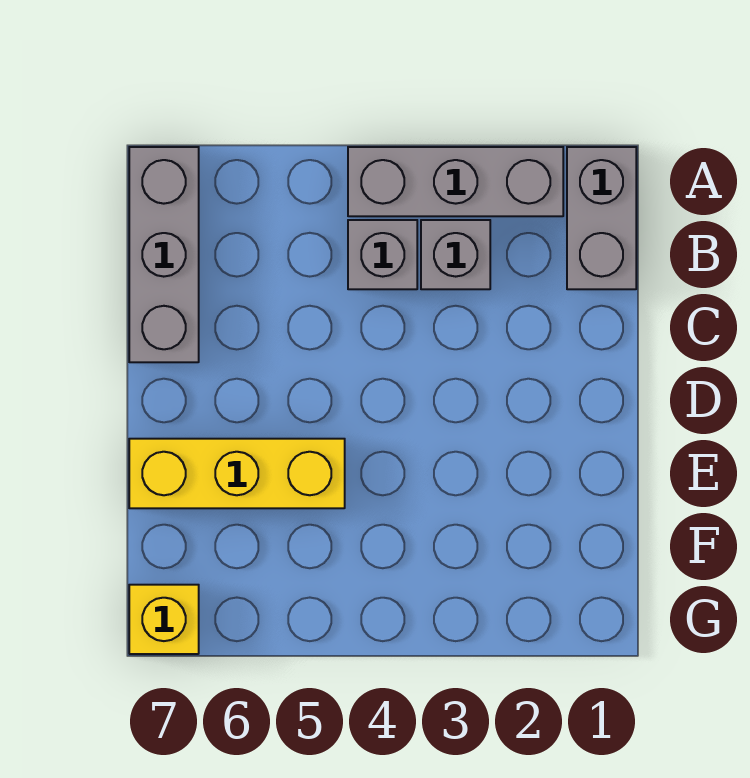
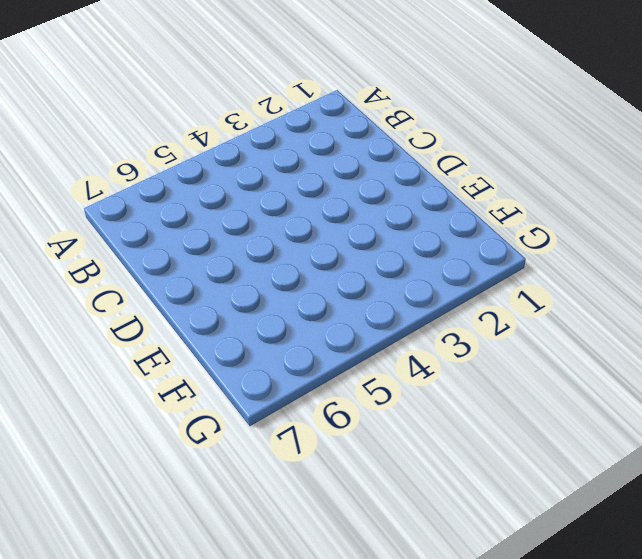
none -> grey brick A1:B1 level 1
none -> grey brick A2:A4 level 1

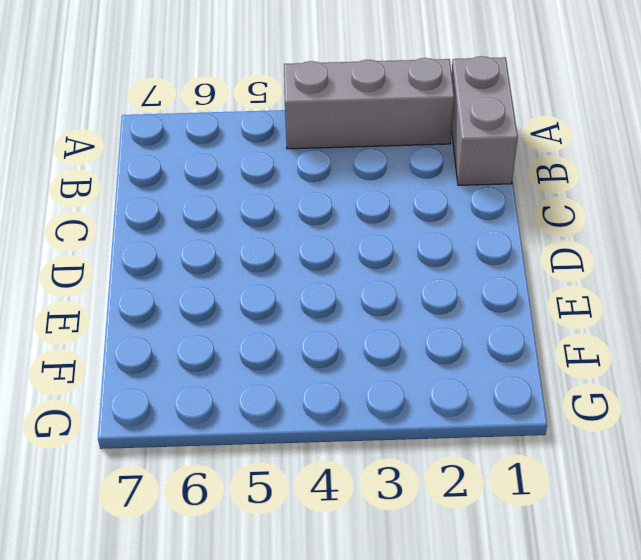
none -> grey brick A7:C7 level 1
none -> grey brick B3 level 1

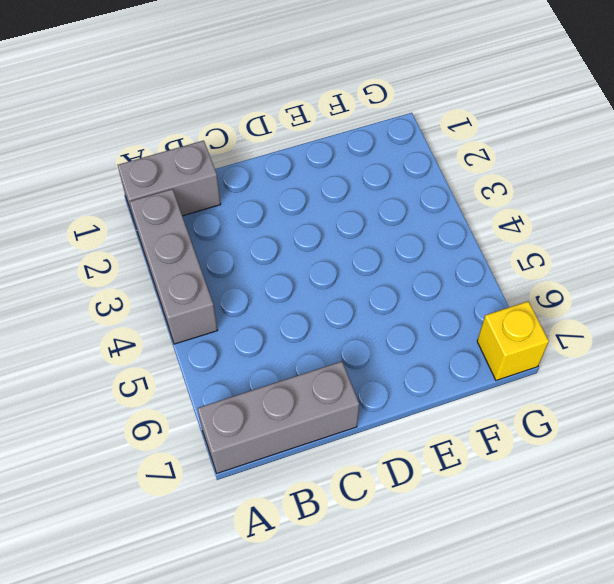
none -> grey brick B3 level 1
none -> grey brick B4 level 1

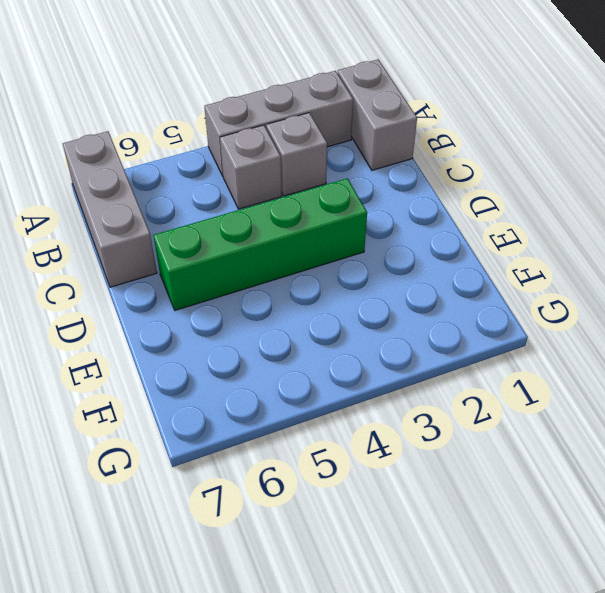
green brick D3:D6 level 1 -> none
none -> yellow brick E5:E7 level 1
none -> yellow brick G7 level 1

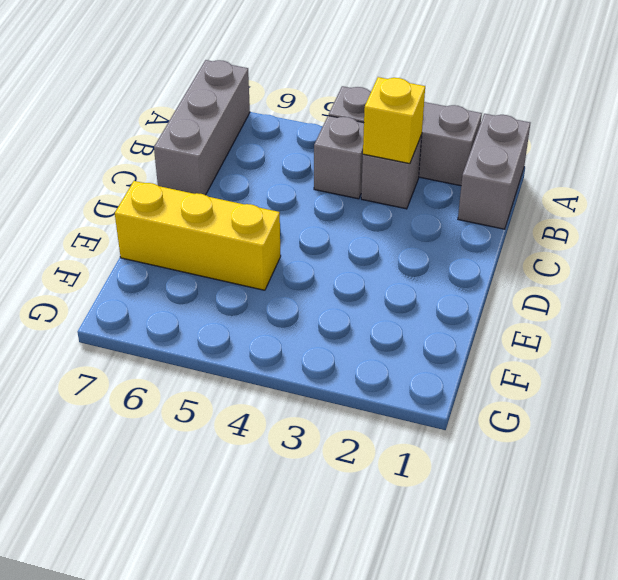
yellow brick B3 level 2 -> yellow brick G7 level 1

